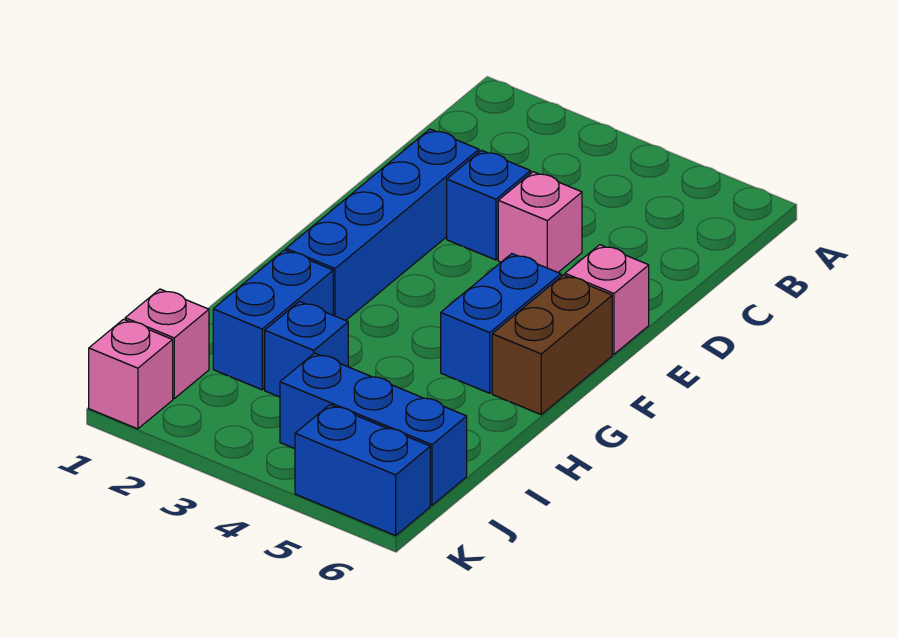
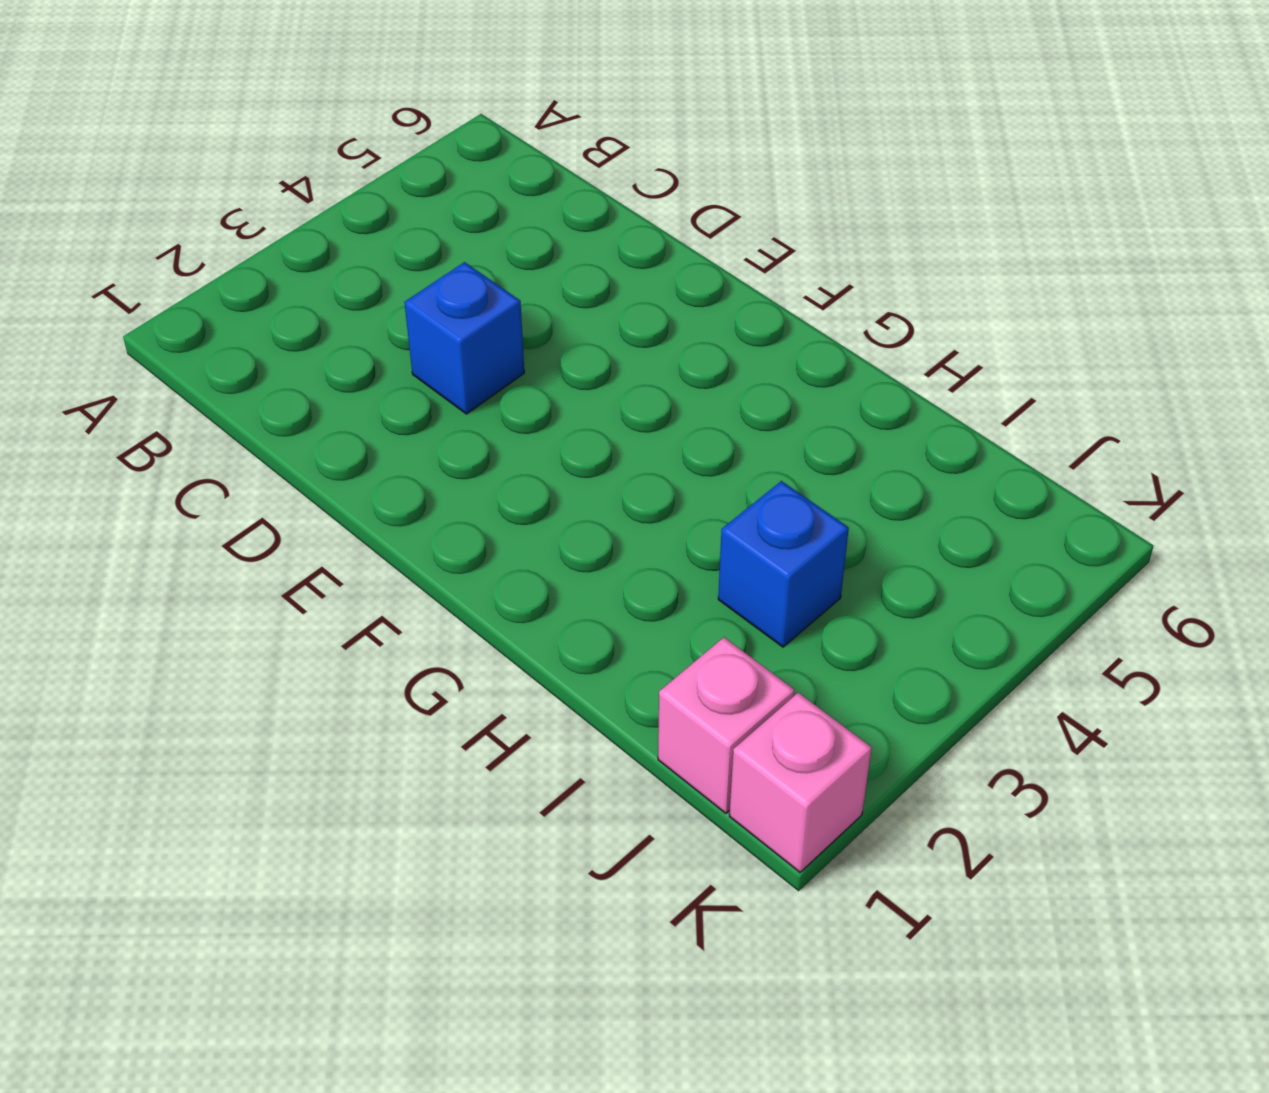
none -> blue brick D2:G2 level 1
none -> pink brick D4 level 1
none -> pink brick E6 level 1

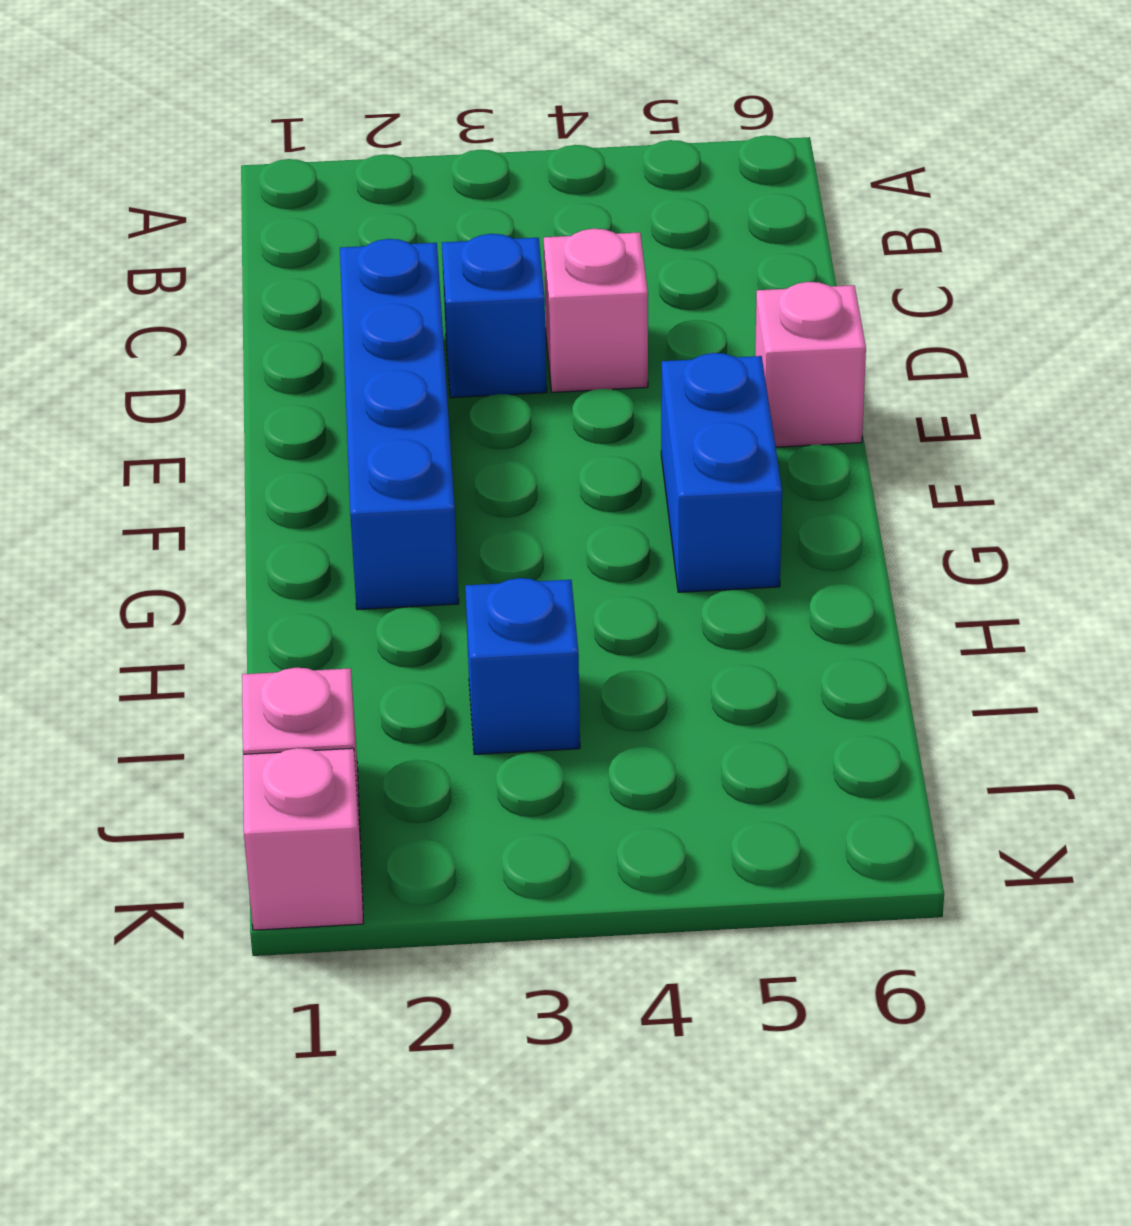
none -> brown brick F6:G6 level 1
none -> blue brick H2:I2 level 1
none -> blue brick J4:J6 level 1

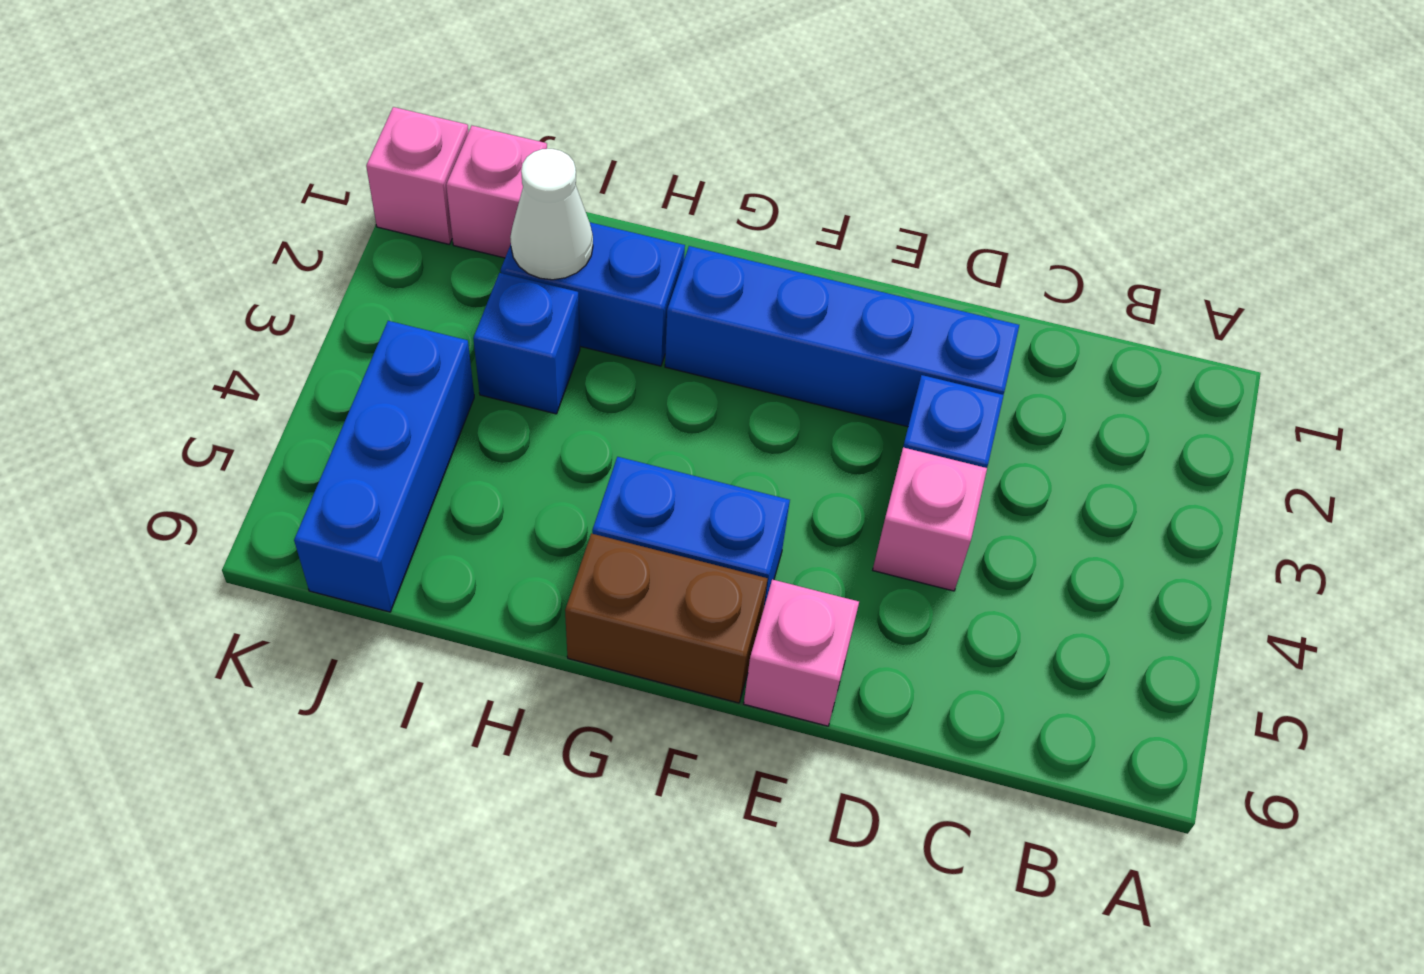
white cone I2 level 2 -> none
none -> blue brick K5:K6 level 1

